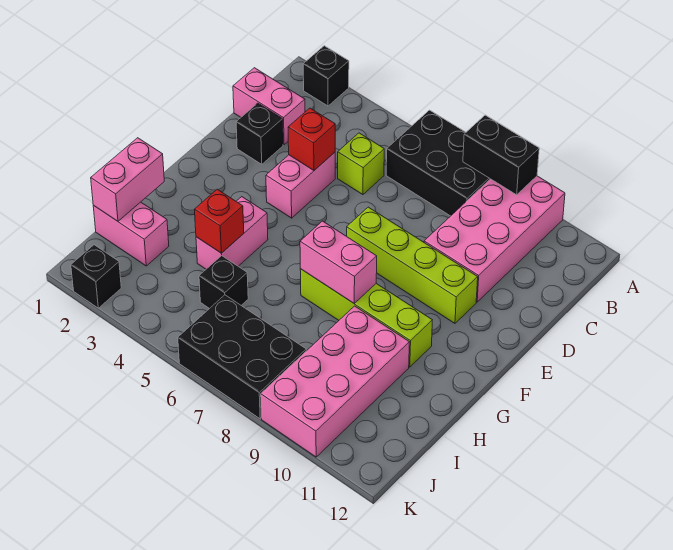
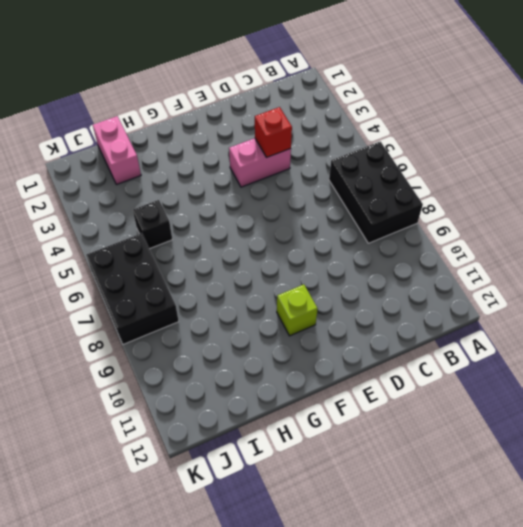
lime brick F10 level 1 -> lime brick C5 level 1
none -> black brick A2 level 1
none -> pink brick A9:D10 level 1
none -> pink brick C1:C2 level 1

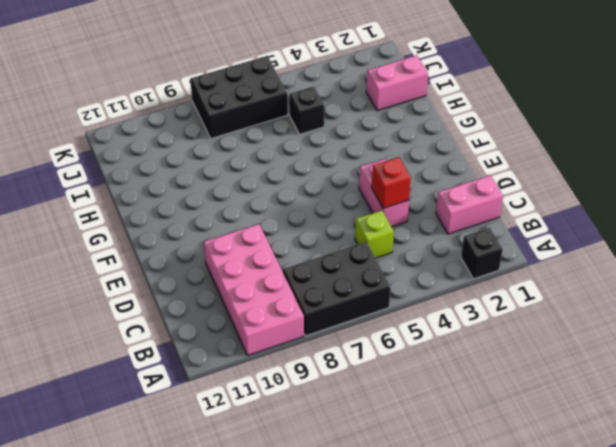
none -> black brick D2 level 1
none -> lime brick E7:E10 level 1
none -> pink brick G4:H4 level 1

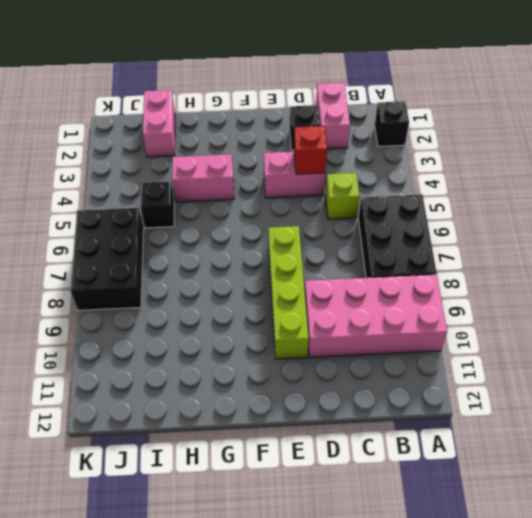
none -> lime brick G7:G10 level 1
none -> pink brick H9:K10 level 1
none -> black brick K2 level 1

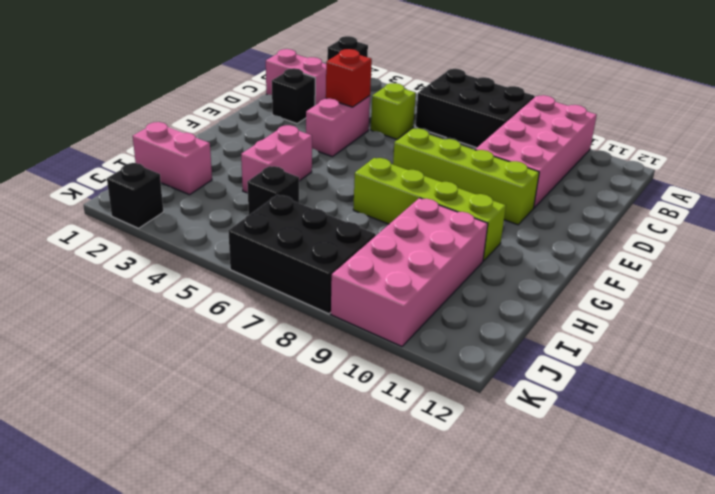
none -> black brick A8:A9 level 2
none -> pink brick G7:G8 level 2
none -> pink brick H1:I1 level 2

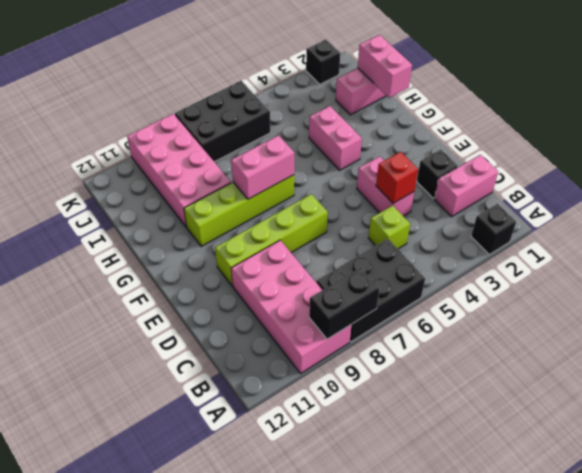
none -> black brick I5 level 1
none -> red brick H4 level 2

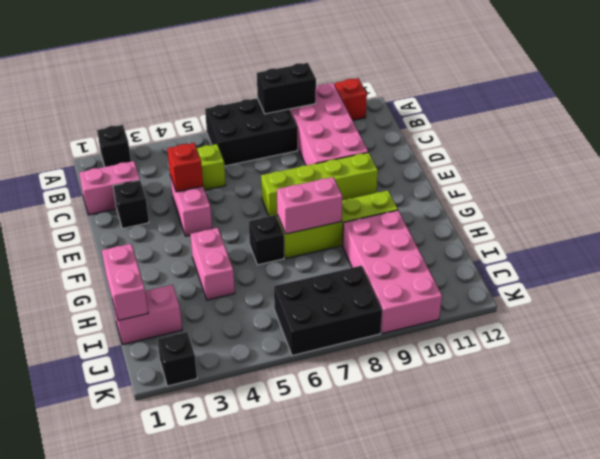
red brick A11 level 1 -> red brick H4 level 2
black brick G6 level 1 -> black brick I5 level 1

